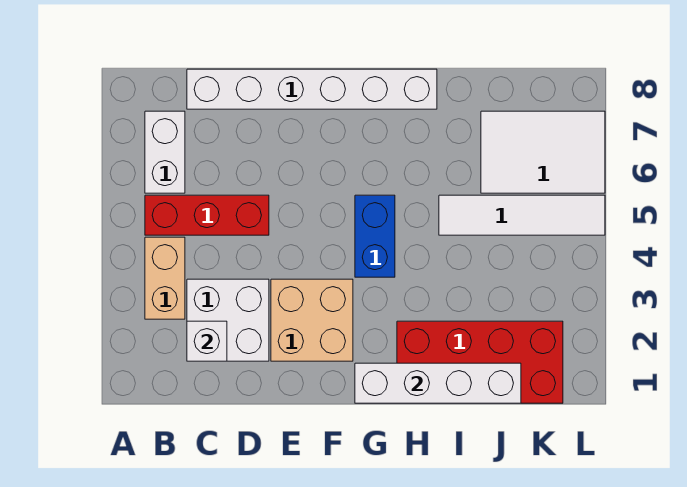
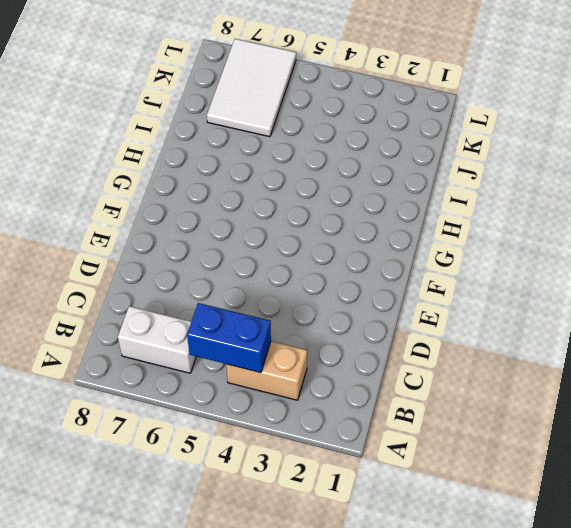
blue brick B4:B5 level 2 -> blue brick G4:G5 level 1
none -> red brick B5:D5 level 1
none -> white brick C2:D3 level 1
none -> white brick C8:H8 level 1

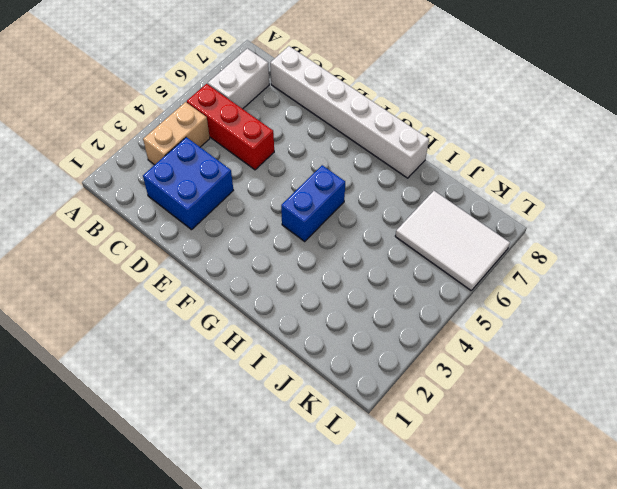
blue brick C2:D3 level 1 -> white brick C2:D3 level 1
none -> tan brick E2:F3 level 1
none -> red brick H1:K2 level 1
none -> white tile I5:L5 level 1

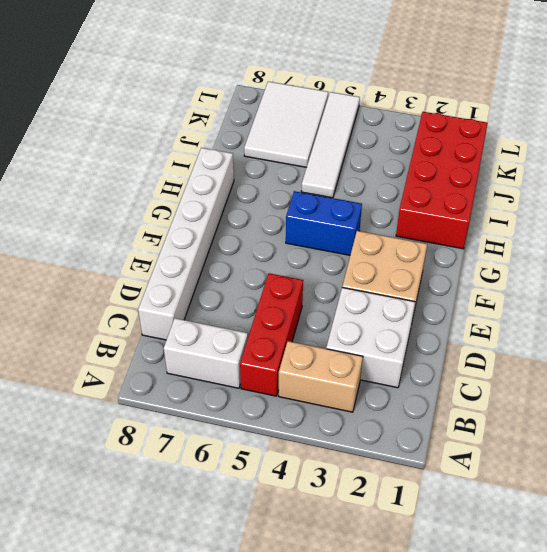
none -> white brick C2 level 2
none -> white brick G1:J1 level 2

